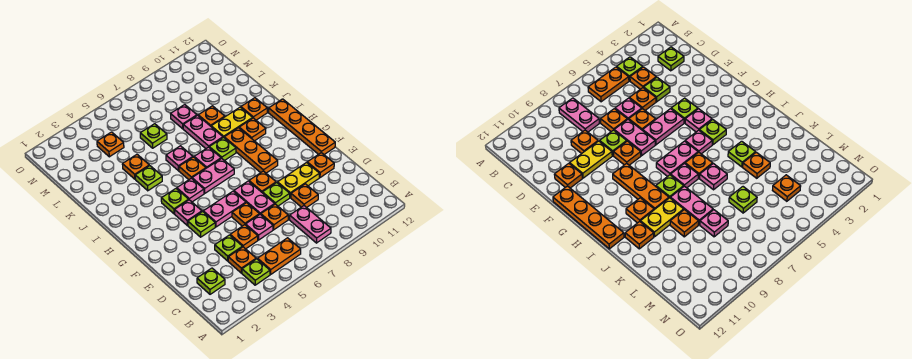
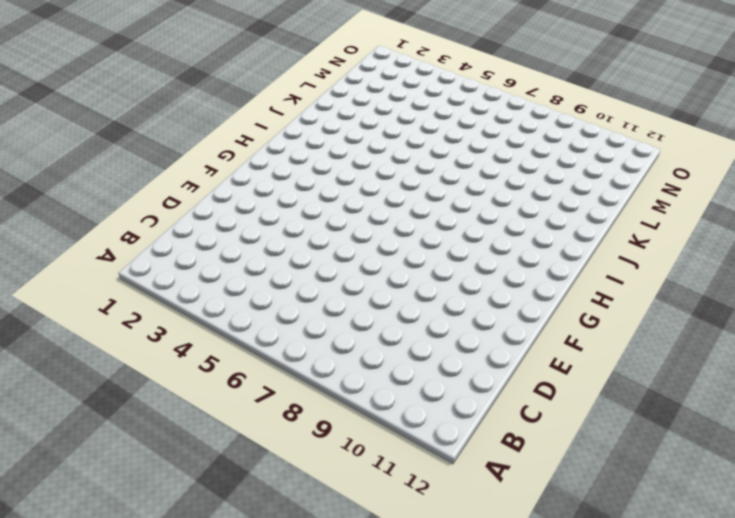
none -> lime plate B4 level 1
none -> orange plate B5:B6 level 1
none -> pink plate B8:C8 level 1
none -> lime plate C2 level 1

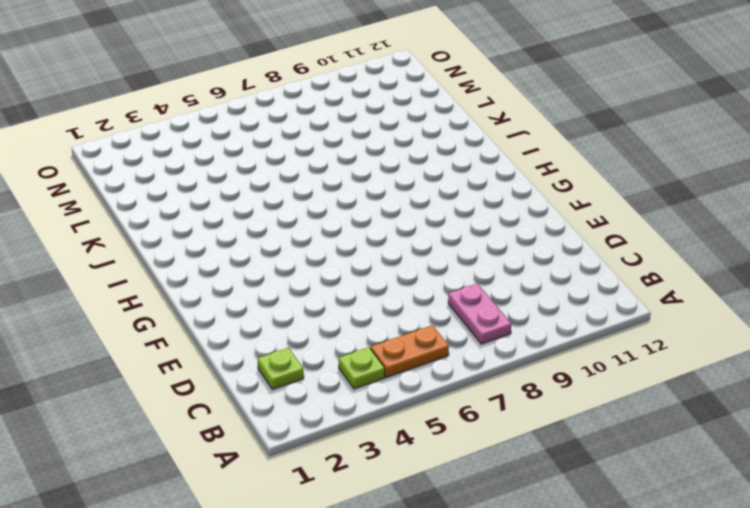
none -> orange plate C4 level 1
none -> lime plate D4 level 1
none -> orange plate D5 level 1
none -> pink plate D6 level 1

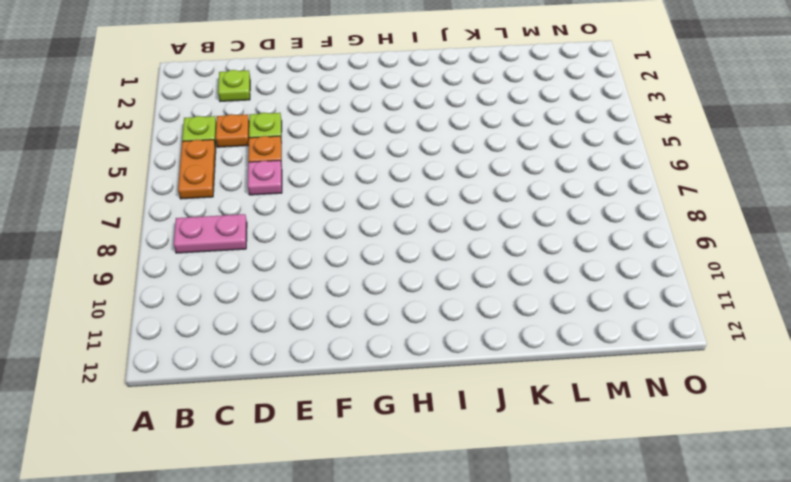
none -> orange plate D7 level 1
none -> orange plate D9 level 1
none -> orange plate E6 level 1
none -> pink plate E7:F7 level 1

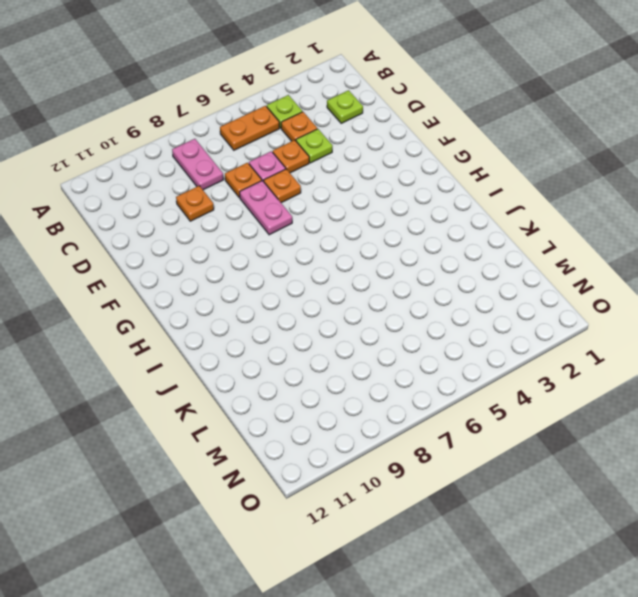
none -> lime plate E8 level 1
none -> yellow plate E9:E10 level 1
none -> orange plate E11 level 1
none -> lime plate F4 level 1

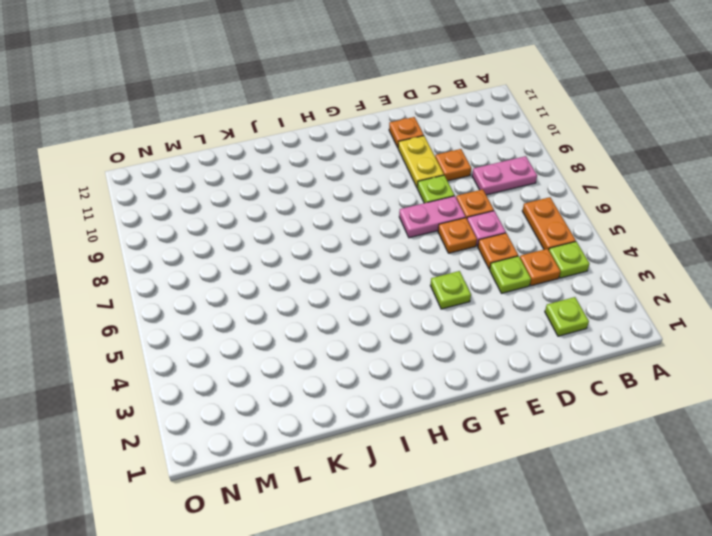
none -> pink plate F5:F6 level 1
none -> orange plate F8 level 1
none -> orange plate F12:I12 level 1
none -> pink plate G4 level 1

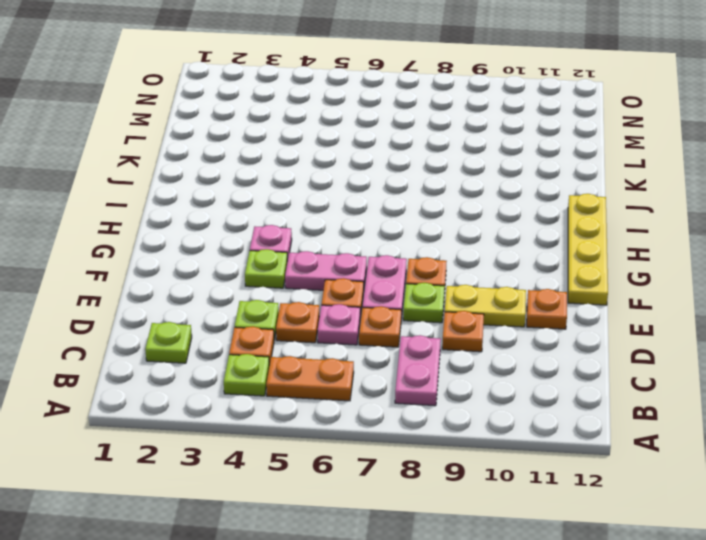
yellow plate F12:I12 level 1 -> orange plate F12:I12 level 1
none -> orange plate G9:I9 level 1
none -> lime plate H4 level 1
none -> pink plate H5 level 1
none -> pink plate H6:H7 level 1

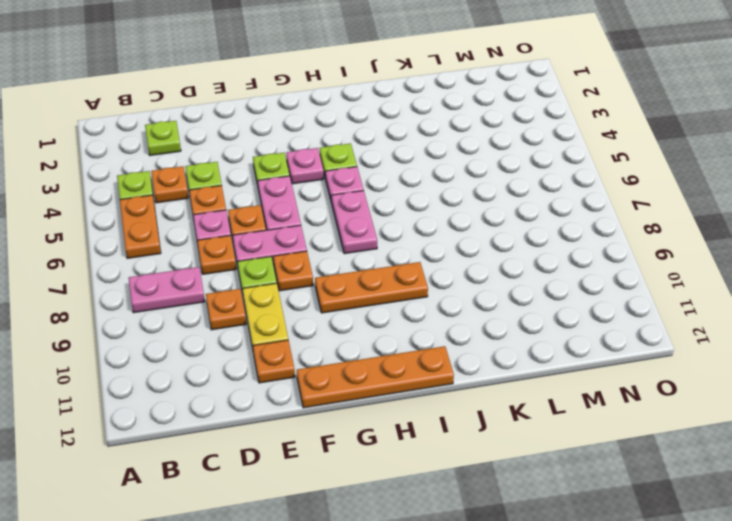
none -> orange plate I6 level 1
none -> pink plate I7 level 1
none -> lime plate I8 level 1
none -> orange plate I10 level 1

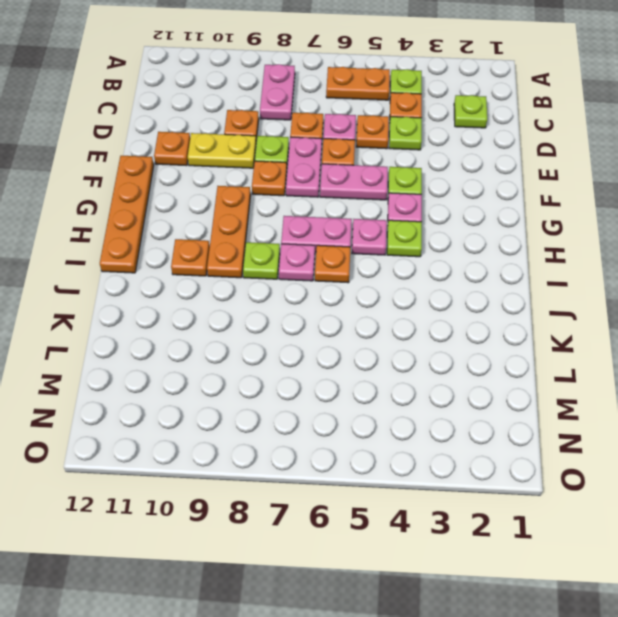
none -> lime plate J4 level 1
none -> pink plate J6 level 1
none -> pink plate J8:K8 level 1
none -> yellow plate J9:J10 level 1

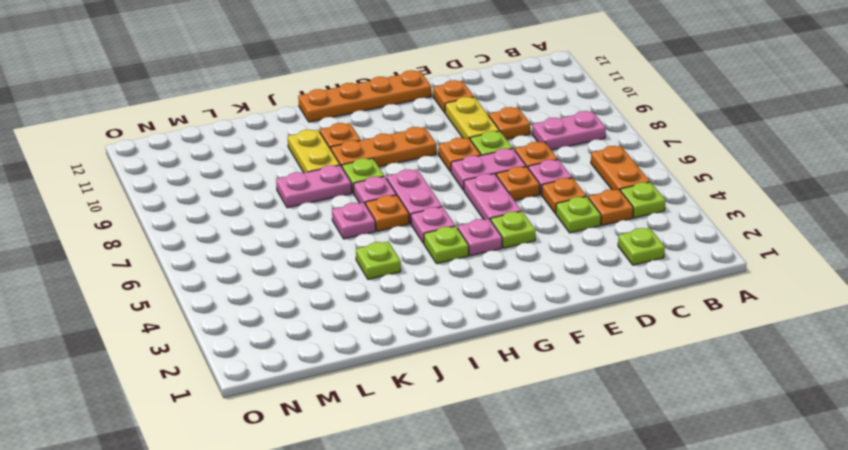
none -> orange plate J11 level 1
none -> orange plate K4 level 1
none -> orange plate K9 level 1
none -> lime plate L6 level 1

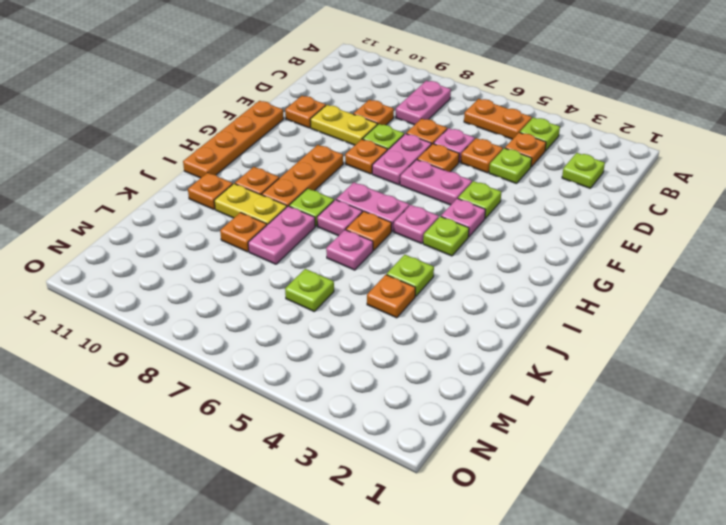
none -> pink plate L8 level 1
none -> orange plate M4 level 1

